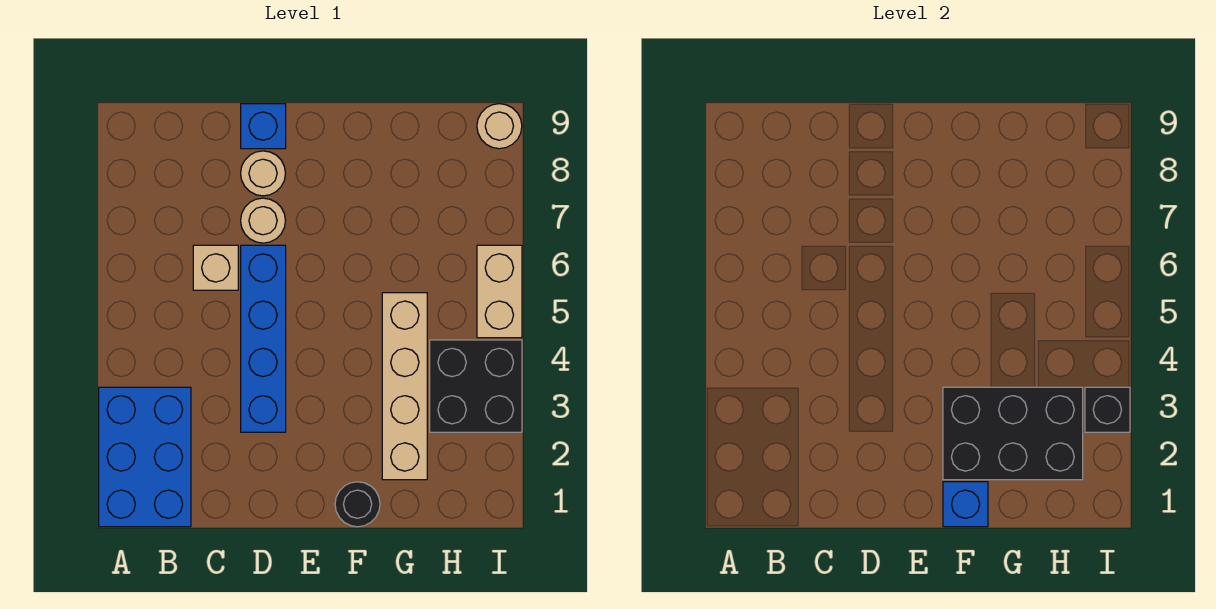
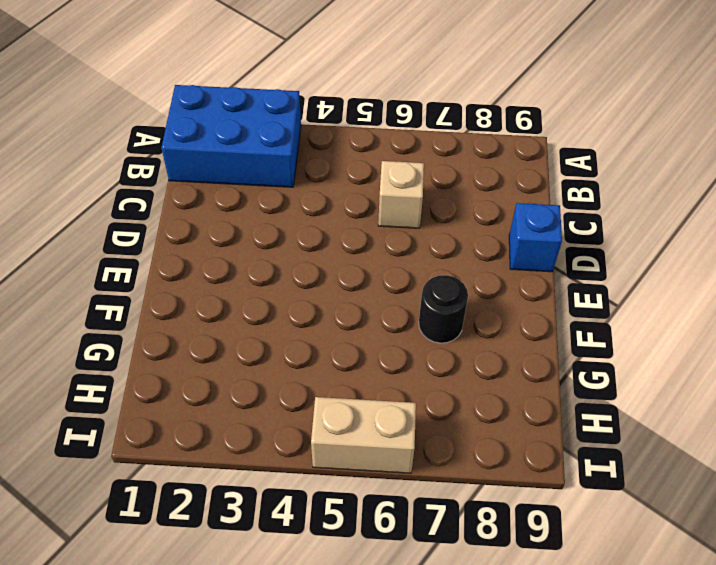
black round brick F7 level 1 -> black round brick F1 level 1
none -> blue brick D3:D6 level 1
none -> tan round brick D7 level 1
none -> tan round brick D8 level 1

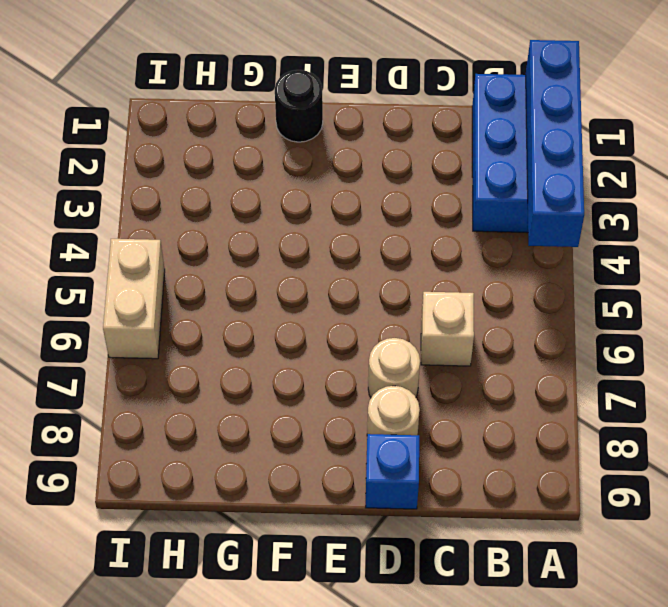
blue brick A1:A4 level 2 -> blue brick D3:D6 level 1
none -> tan brick G2:G5 level 1
none -> black brick H3:I4 level 1
none -> tan round brick I9 level 1

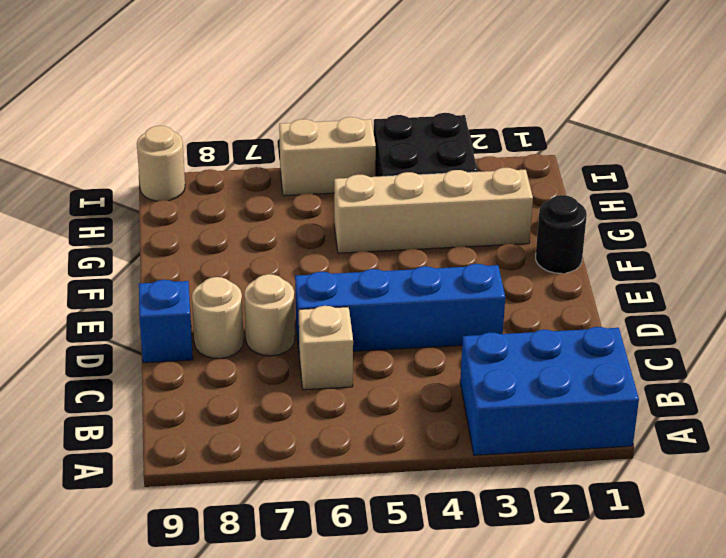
none -> blue brick F1 level 2
none -> black brick F2:H3 level 2
none -> black brick I3 level 2

